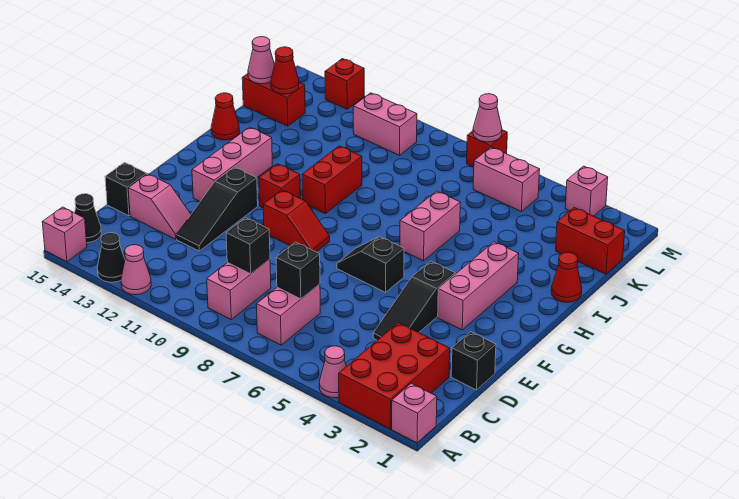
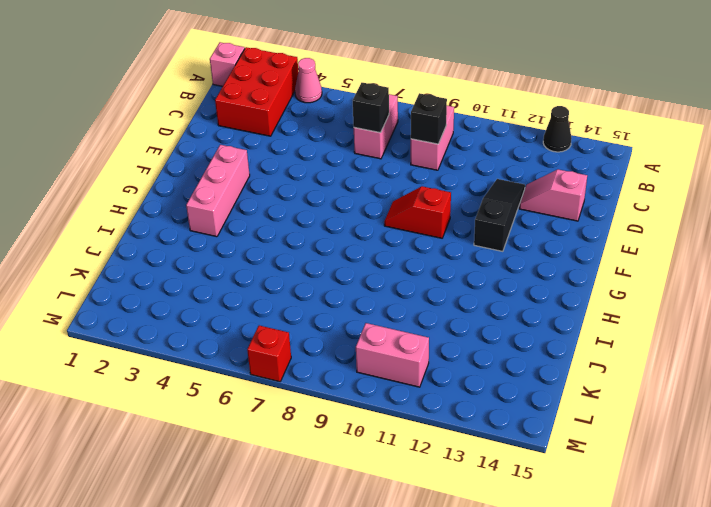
none -> pink cone A12 level 1
none -> pink brick A15 level 1
none -> black cone B15 level 1
none -> black brick D1 level 1

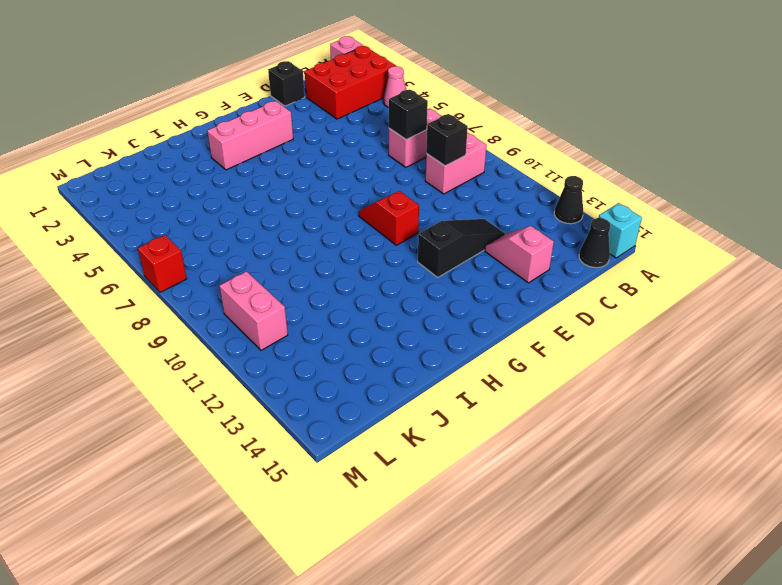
cyan brick A15 level 1 -> pink brick A15 level 1
none -> pink cone A12 level 1
none -> black slope D4:F4 level 1 top F
none -> black brick D15 level 1
none -> black slope F6:F7 level 1 top 6

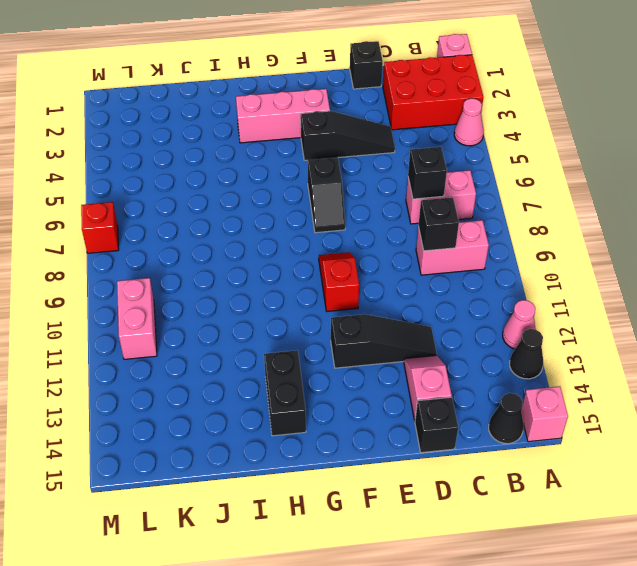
black brick H13:H14 level 1 -> pink brick F13:H13 level 1
none -> red brick G11 level 1
none -> pink brick H6:I6 level 1
none -> red brick H10:I10 level 1
none -> red cone I1 level 1

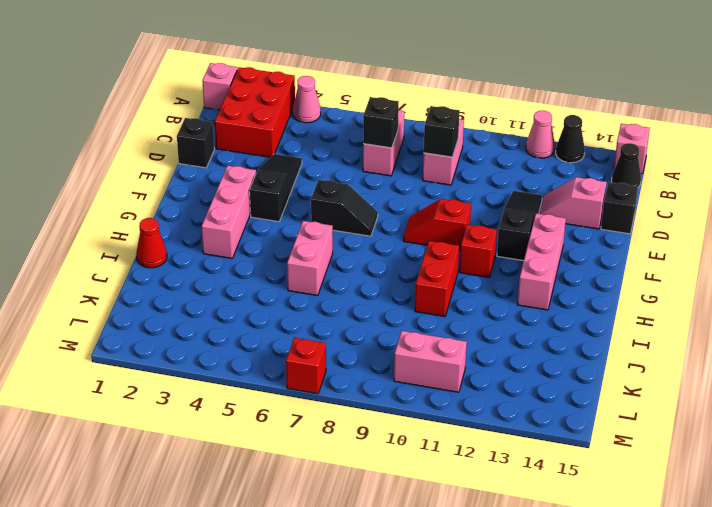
none -> red cone I15 level 1
none -> red brick K1:K2 level 1
none -> red brick K14:K15 level 1
none -> pink brick L5:L6 level 1

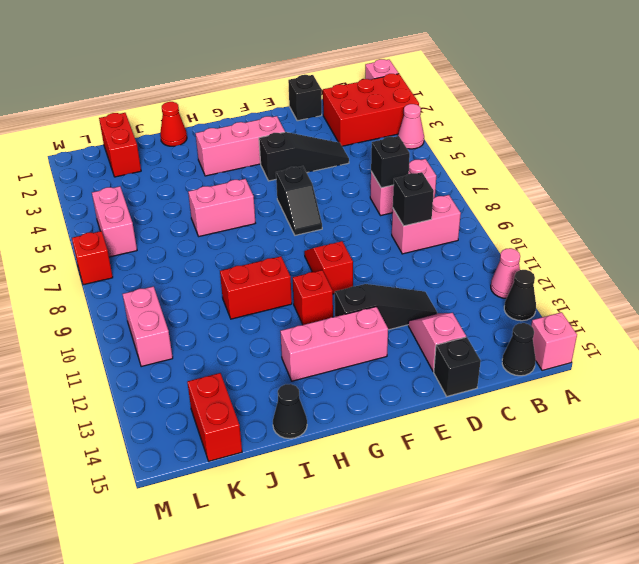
black cone I15 level 1 -> red cone I15 level 1
none -> pink brick M3 level 1
none -> red brick M13 level 1
none -> red cone K14 level 2
none -> pink cone K15 level 2

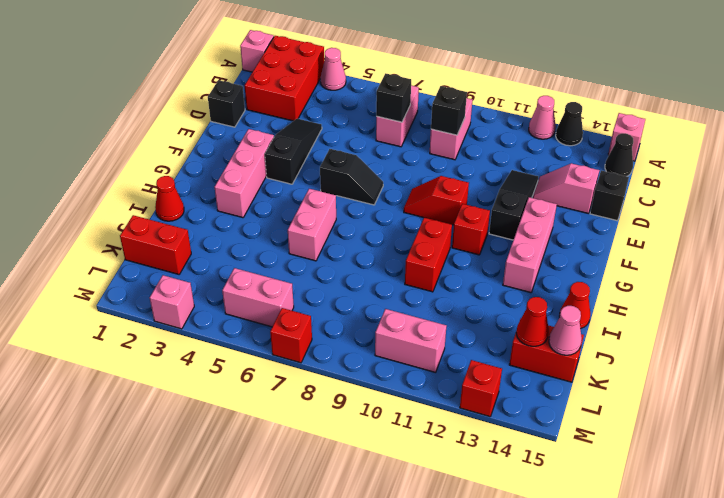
none -> pink cone M7 level 2

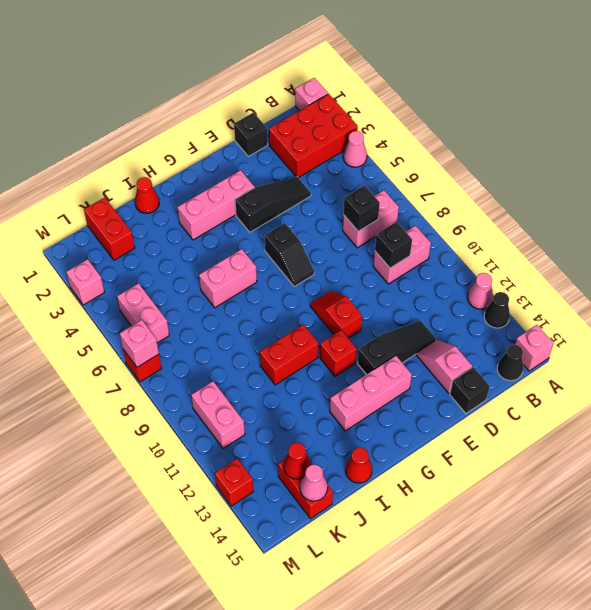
pink brick M7 level 2 -> pink cone M7 level 2

